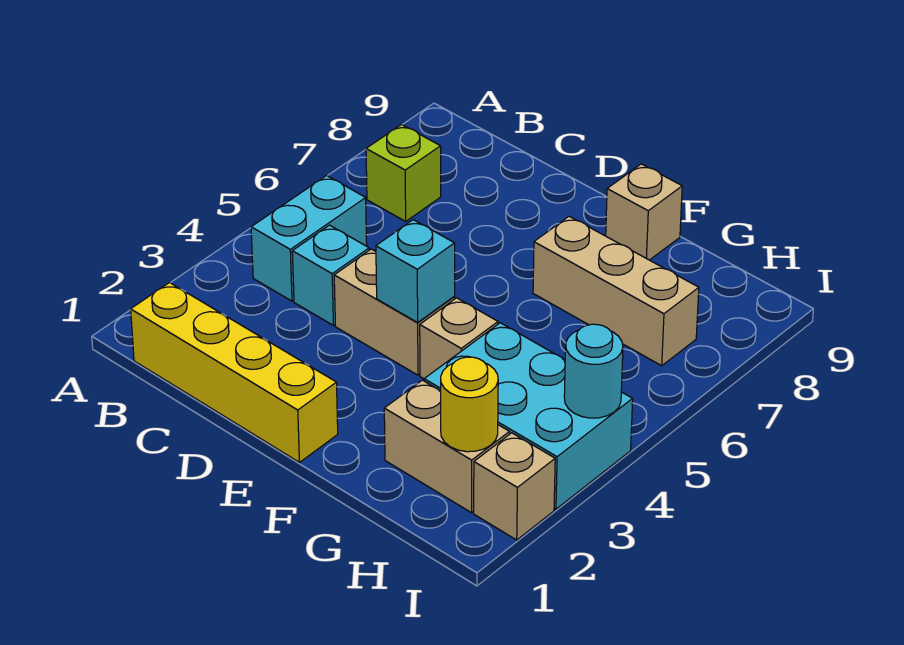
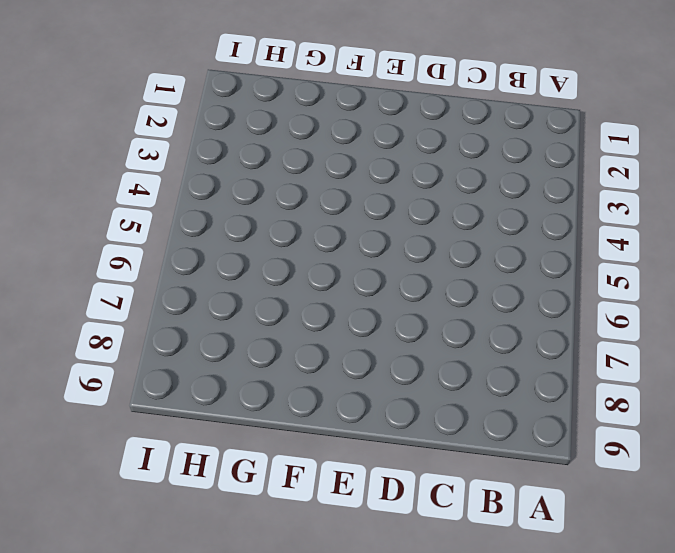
none -> yellow brick B1:E1 level 1
none -> cyan brick B4:B5 level 1
none -> lime brick B7 level 1

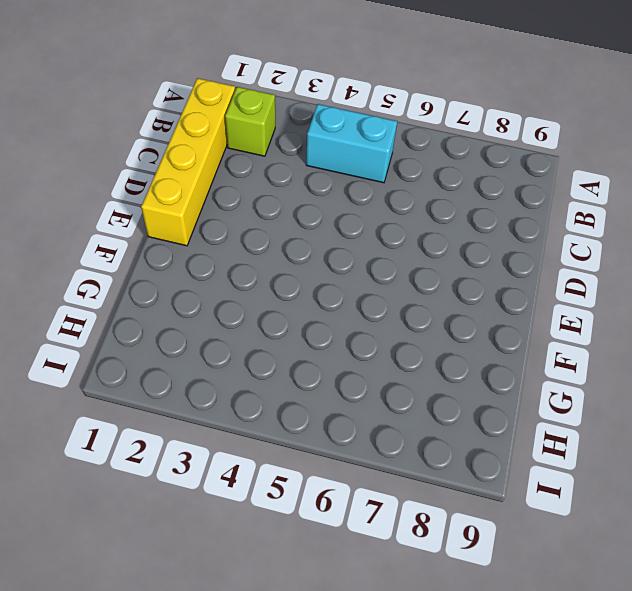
lime brick B2 level 1 -> lime brick B7 level 1
none -> cyan brick C4 level 1
none -> tan brick D4:E4 level 1
none -> tan brick F4 level 1

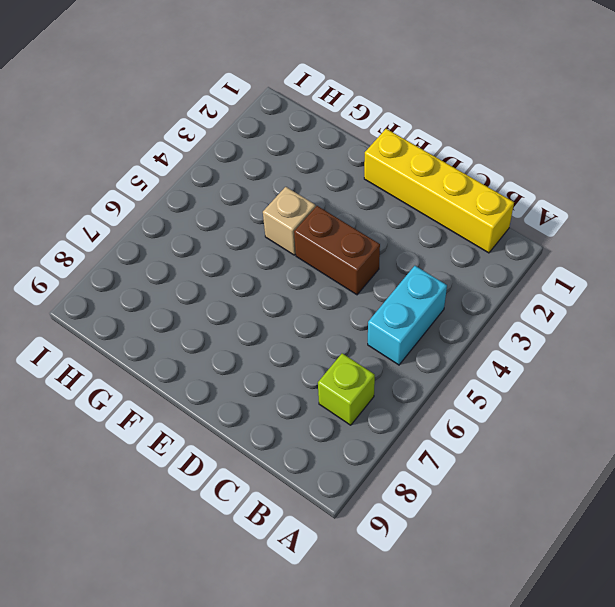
brown brick D4:E4 level 1 -> tan brick D4:E4 level 1
none -> cyan brick C4 level 1
none -> tan brick F7:H7 level 1
none -> tan brick F9 level 1

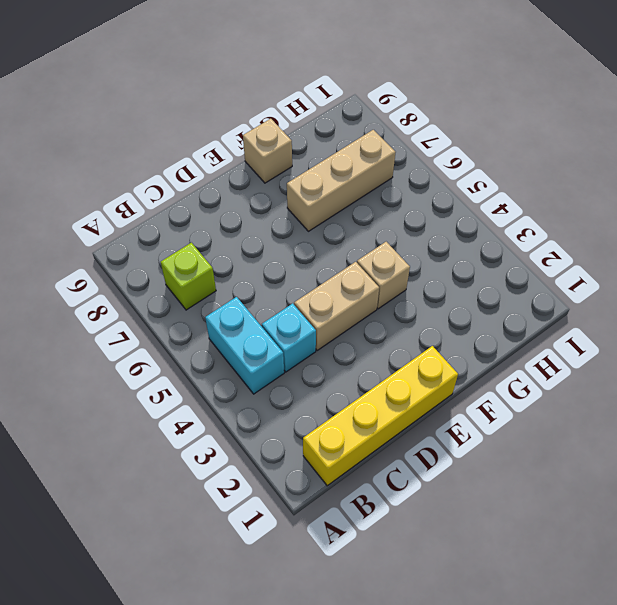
none -> tan brick G2:H2 level 1
none -> cyan brick G3:I4 level 1
none -> tan brick I2 level 1

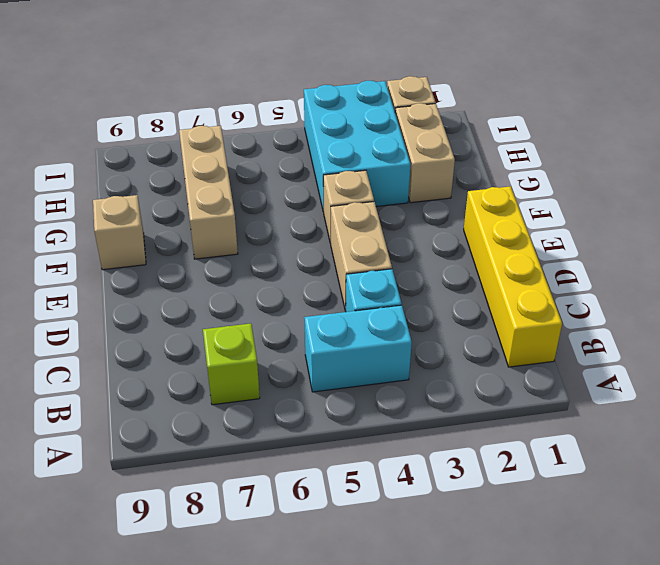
none -> cyan brick E4 level 2
none -> yellow round brick H2 level 2
none -> cyan round brick I4 level 2

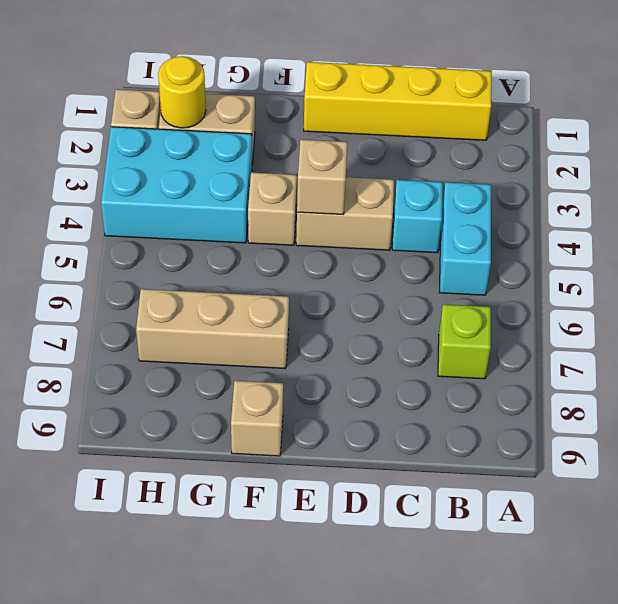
tan brick E4 level 2 -> cyan brick E4 level 2
none -> cyan round brick I4 level 2

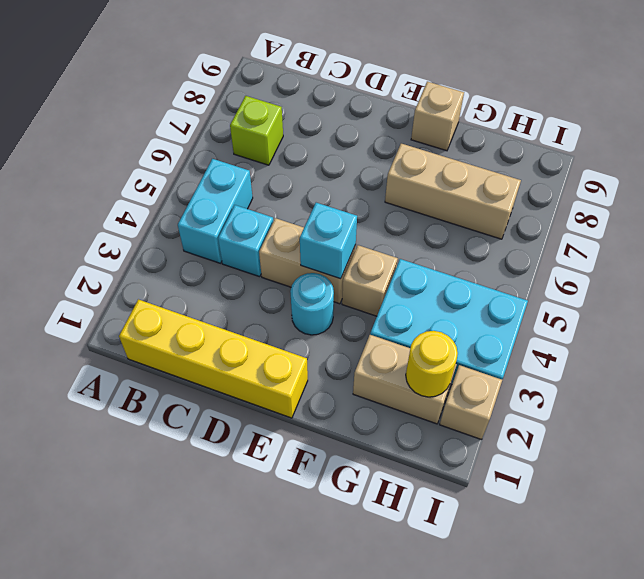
cyan round brick E3 level 1 -> cyan round brick I4 level 2

